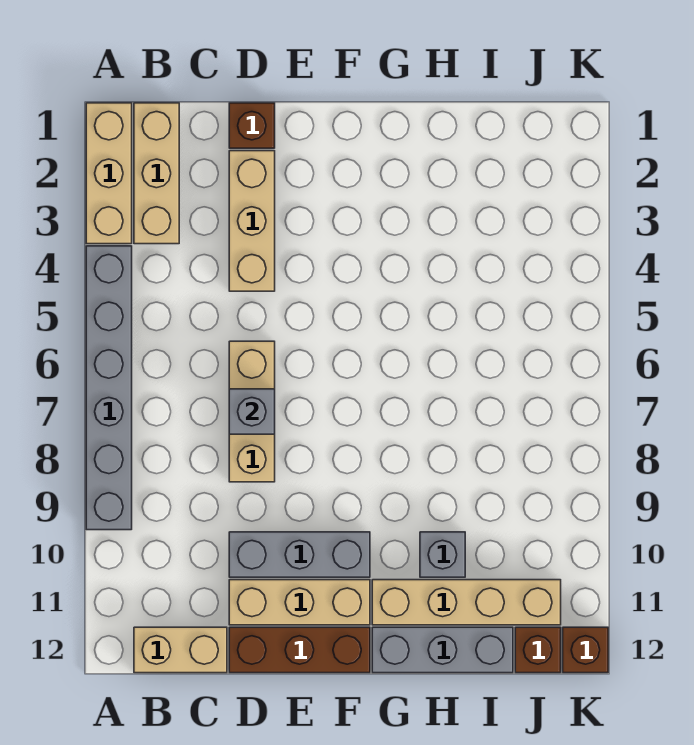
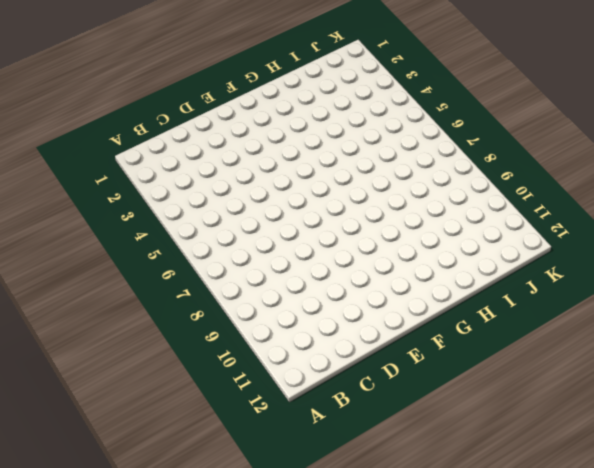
none -> tan brick A1:A3 level 1
none -> grey brick A4:A9 level 1
none -> tan brick B1:B3 level 1

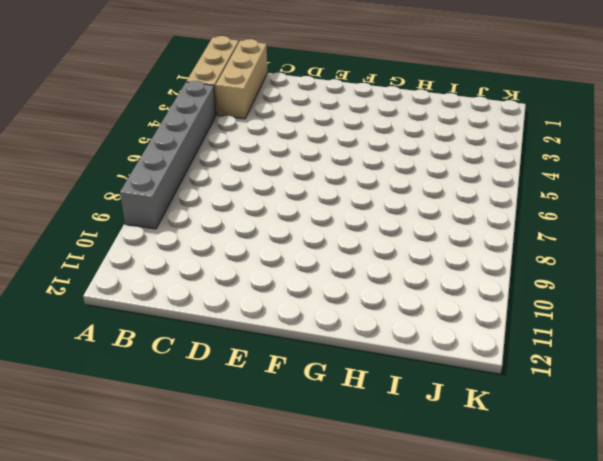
none -> tan brick B12:C12 level 1
none -> brown brick D1 level 1
none -> tan brick D2:D4 level 1

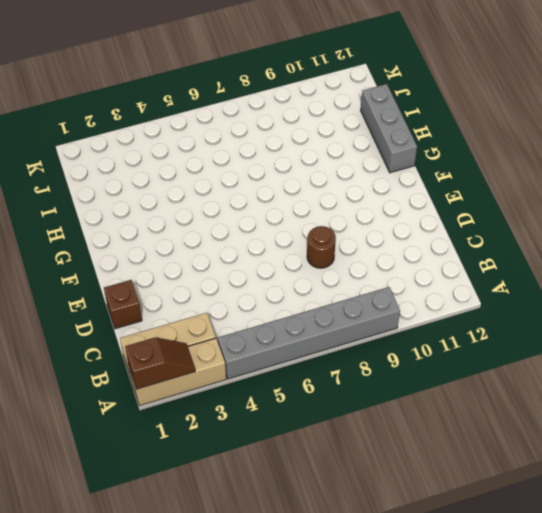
brown slope A1:A2 level 2 top 1 -> none
brown round brick D8 level 1 -> tan brick D6:D8 level 1
none -> tan brick B12:C12 level 1
none -> tan brick D2:D4 level 1
none -> grey brick D10:F10 level 1

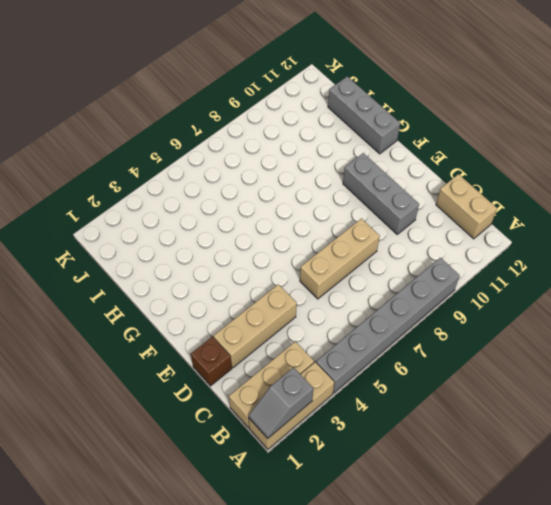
grey slope A1:A2 level 2 top 2 -> none
none -> tan brick D11:F11 level 1
none -> brown brick D12:F12 level 1
none -> tan brick G11:J11 level 1

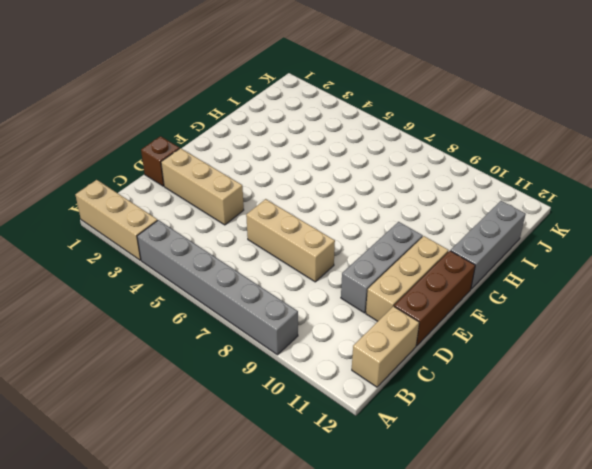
none -> tan brick B1:B3 level 1
none -> tan brick G11:J11 level 1
none -> grey brick H10 level 1

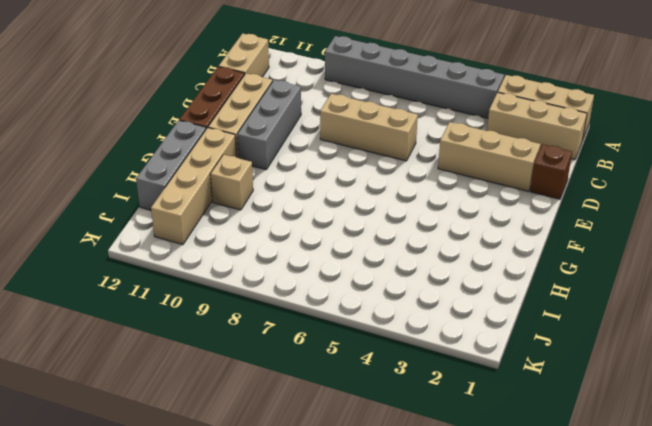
tan brick H10 level 1 -> grey brick H10 level 1
none -> brown brick J12 level 1
none -> brown brick K12 level 1
none -> grey brick D7 level 2

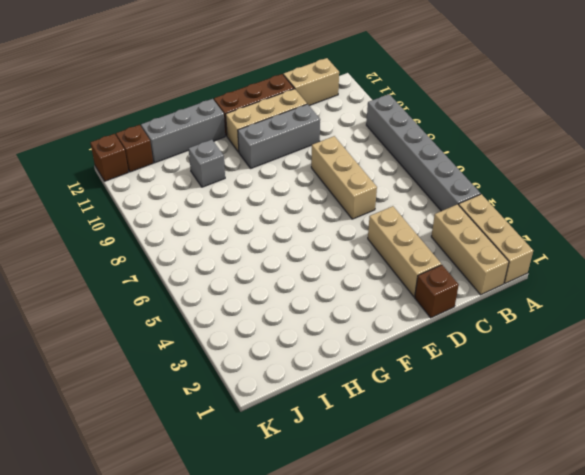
none -> tan brick G11:J11 level 1
none -> grey brick D7 level 2

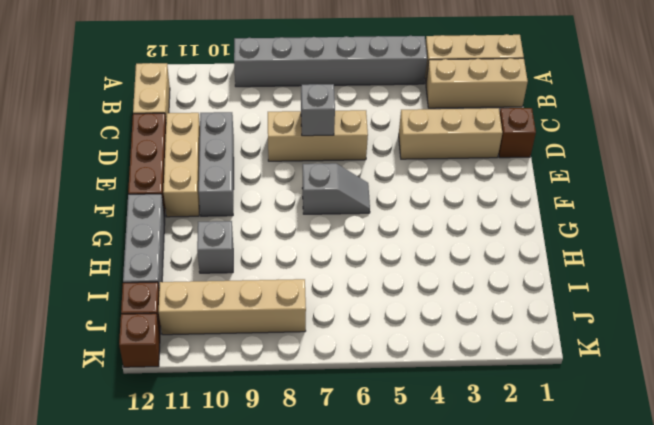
grey slope F6:F7 level 1 top 7 -> none
tan brick J8:J11 level 1 -> tan brick G11:J11 level 1

